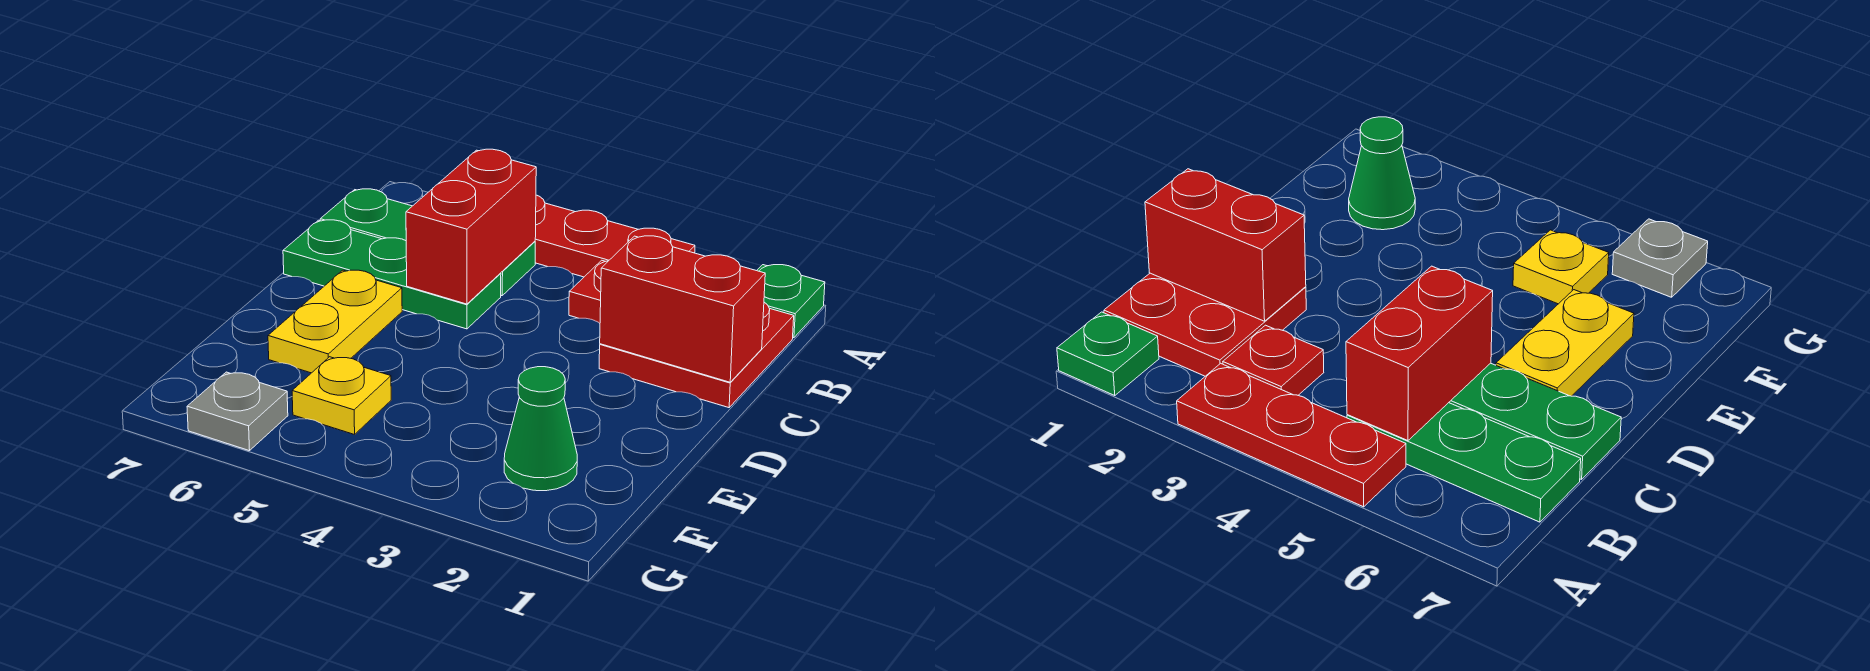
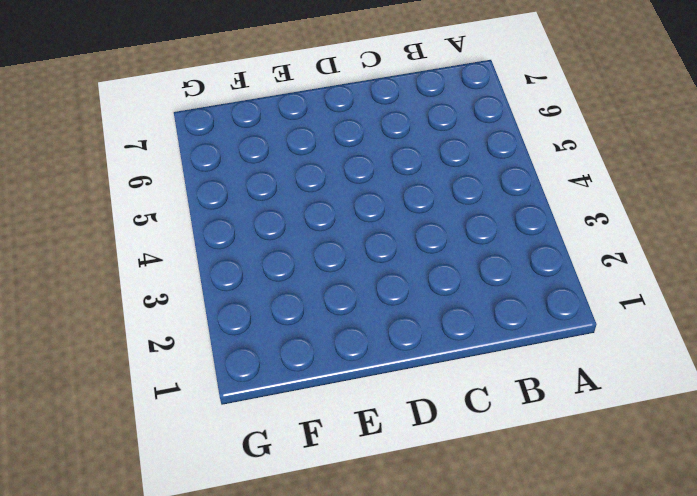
none -> green plate A1 level 1
none -> red plate A3:A5 level 1
none -> red plate B1:C2 level 1

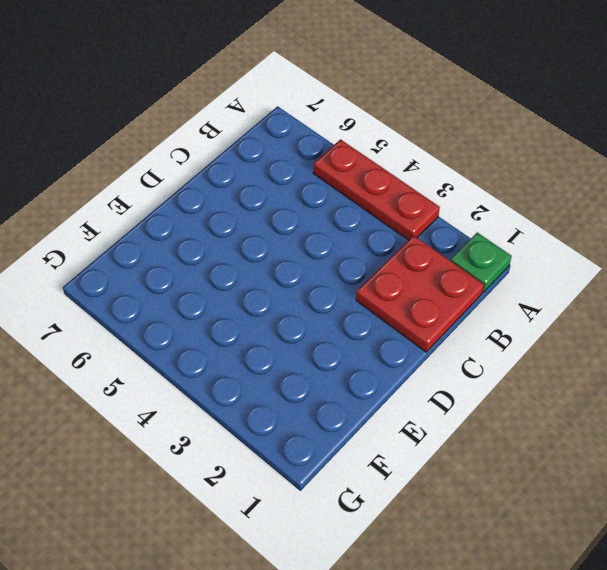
none -> red plate B3 level 1
none -> green plate B5:B7 level 1
none -> green plate C5:C7 level 1

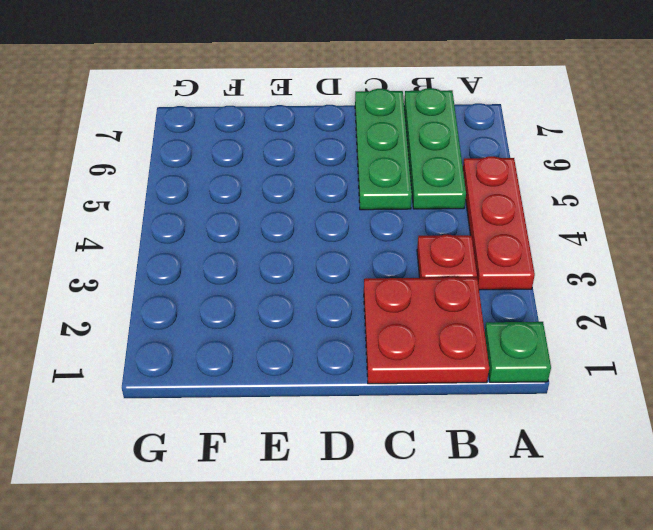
none -> yellow plate D6:E6 level 1
none -> green cone F2 level 1
none -> yellow plate F5 level 1

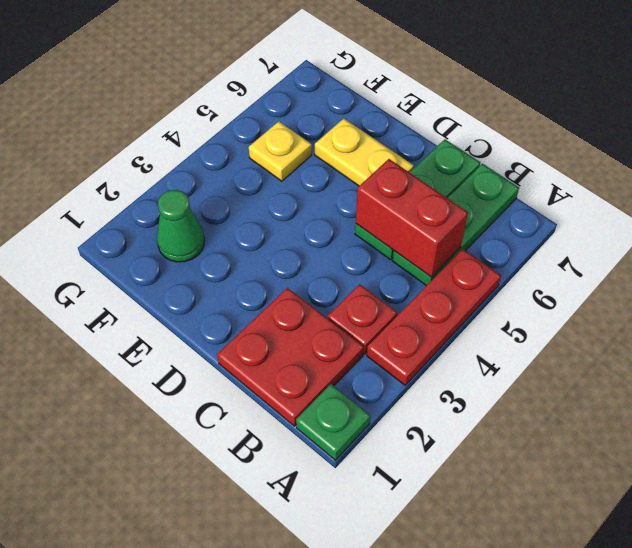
none -> grey plate G6 level 1
none -> red brick C1:C2 level 2

